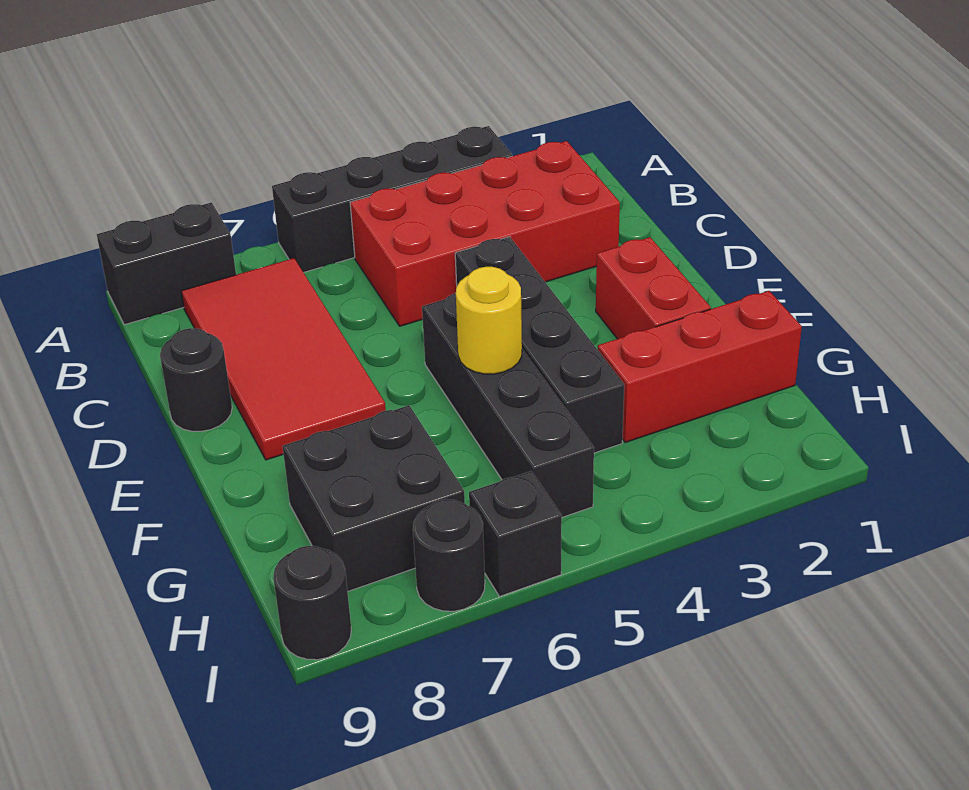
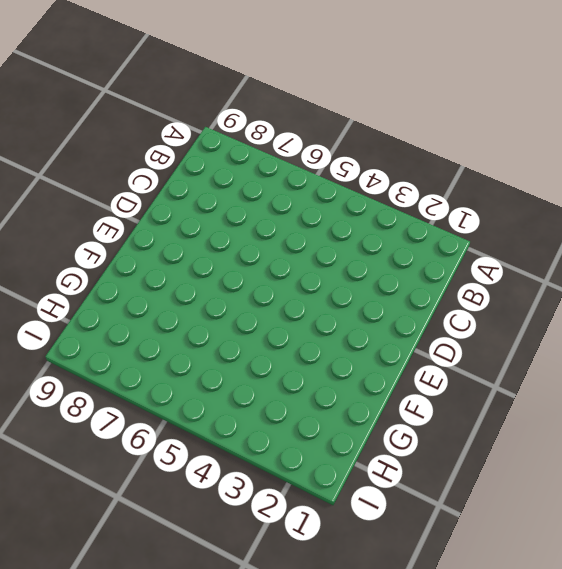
none -> black brick A3:A6 level 1
none -> black brick A8:A9 level 1
none -> red brick B2:C5 level 1

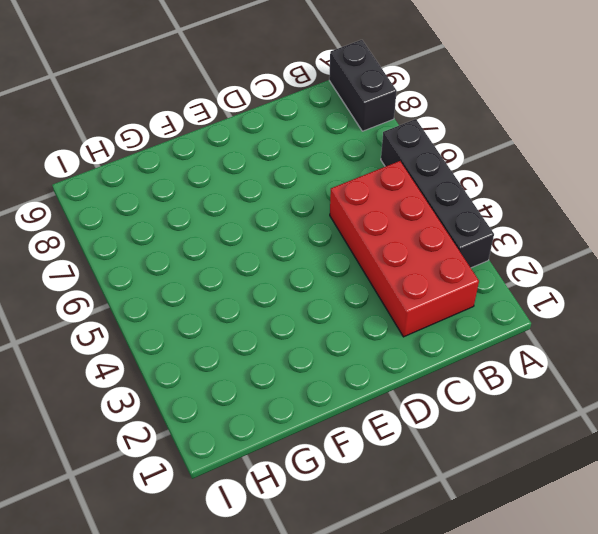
none -> red tile B7:E8 level 1
none -> black brick D4:G4 level 1
none -> black round brick D9 level 1

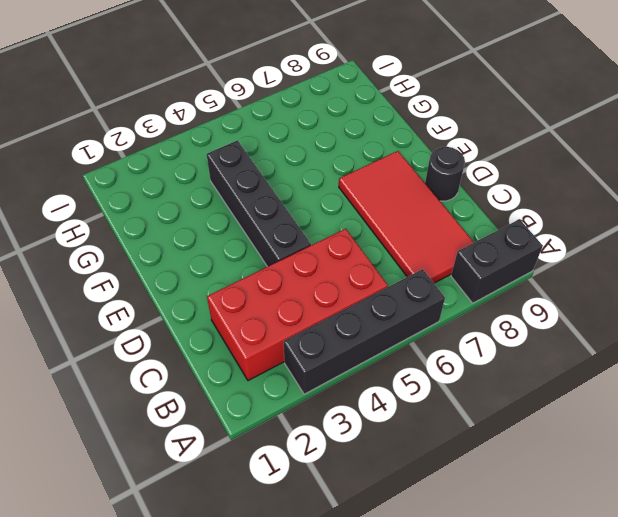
none -> red brick E2:F2 level 1
none -> black brick E5:H5 level 1
none -> red brick G1:G3 level 1

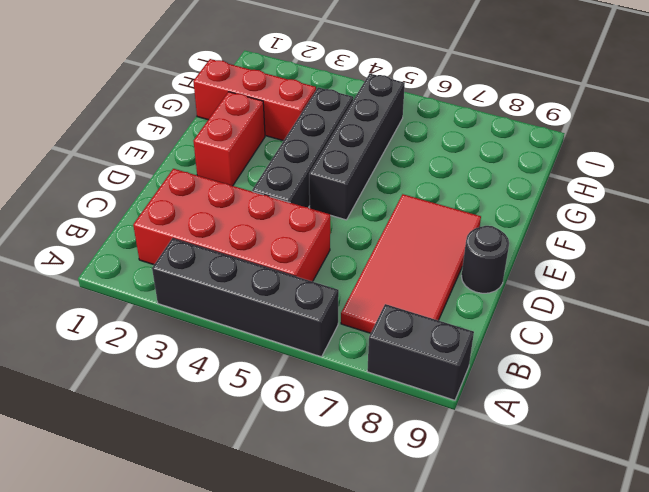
none -> black brick G7:H8 level 1
none -> black brick I6 level 1
none -> black round brick I7 level 1

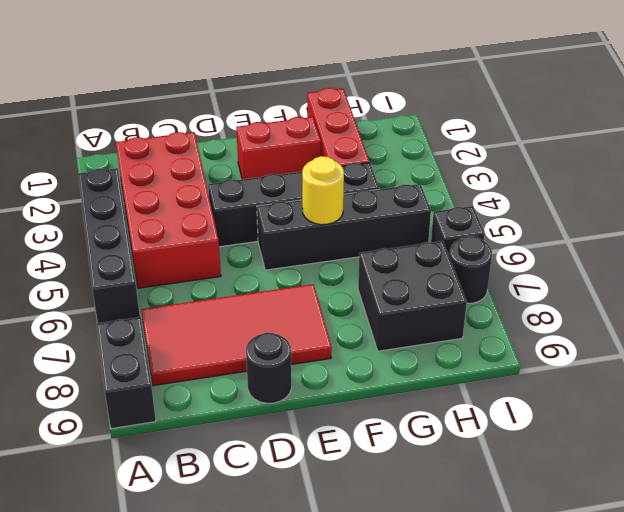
none -> black round brick I9 level 1

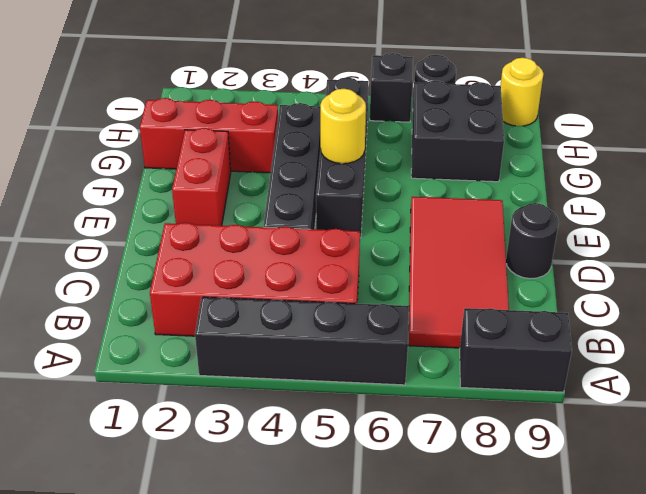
yellow round brick I9 level 1 -> black round brick I9 level 1

